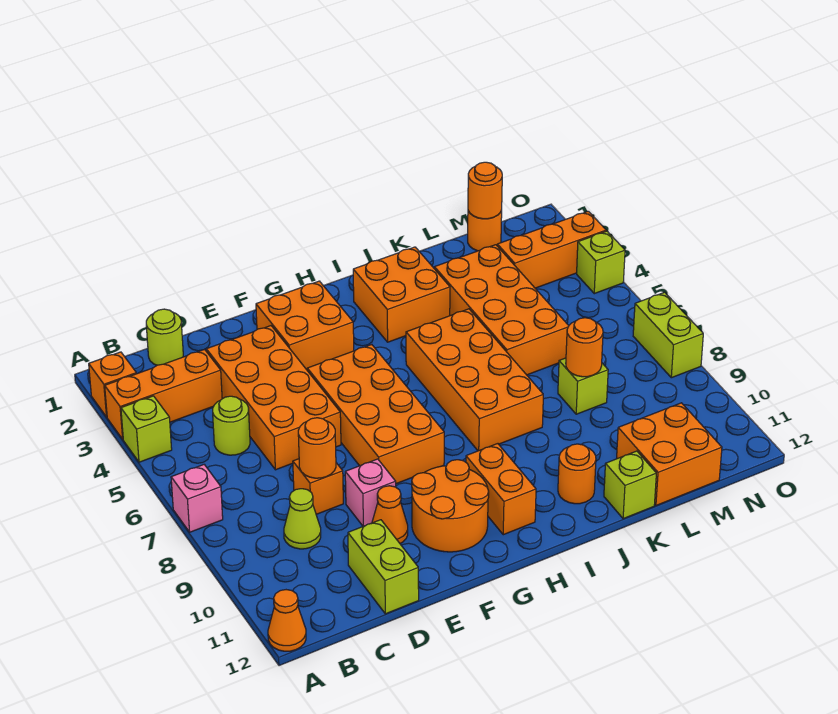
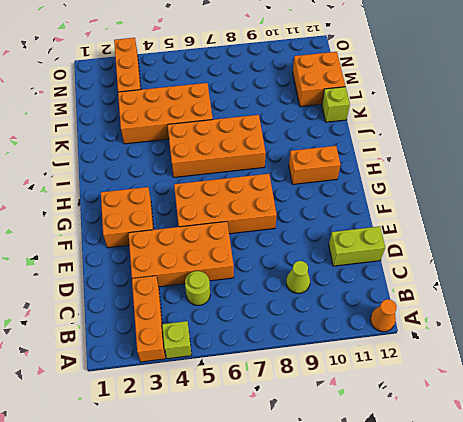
none -> orange brick A2 level 1
none -> pink brick A7 level 1
none -> lime round brick C1 level 1
none -> orange brick D8 level 1

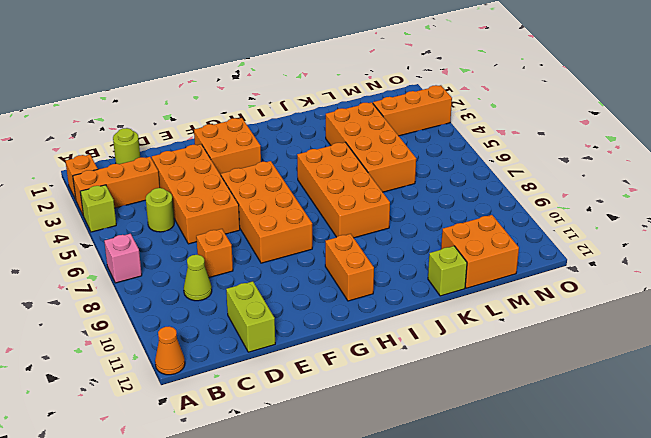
none -> pink brick E9 level 1
none -> orange cone E10 level 1
none -> orange round brick F10:G11 level 1
none -> orange brick I2:J3 level 1

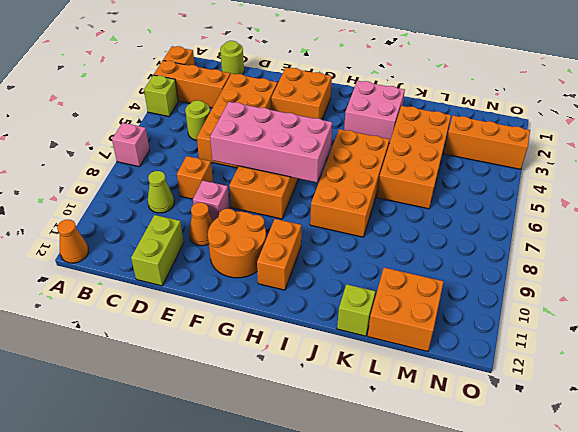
pink brick E6:H7 level 2 -> none
pink brick I2:J3 level 1 -> orange brick I2:J3 level 1
none -> orange round brick J11 level 1
none -> lime brick L8 level 1
none -> orange round brick M1 level 1
none -> lime brick O4 level 1

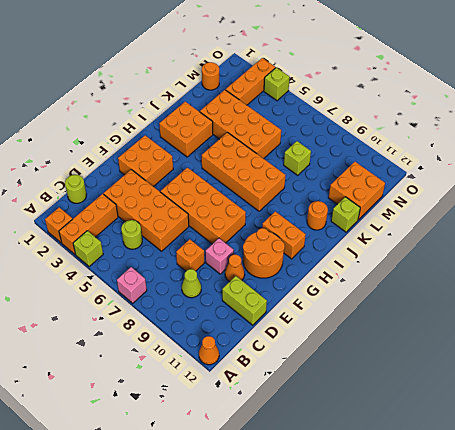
none -> lime brick O7:O8 level 1
none -> orange round brick D8 level 2
none -> orange round brick L8 level 2
none -> orange round brick M1 level 2

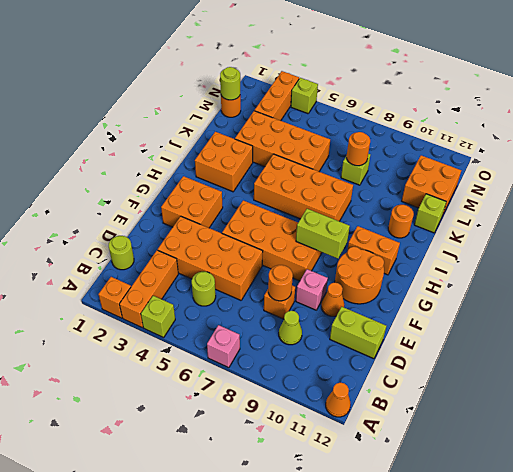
lime brick G8:G9 level 2 -> lime brick O7:O8 level 1
lime round brick M1 level 2 -> orange round brick M1 level 2

